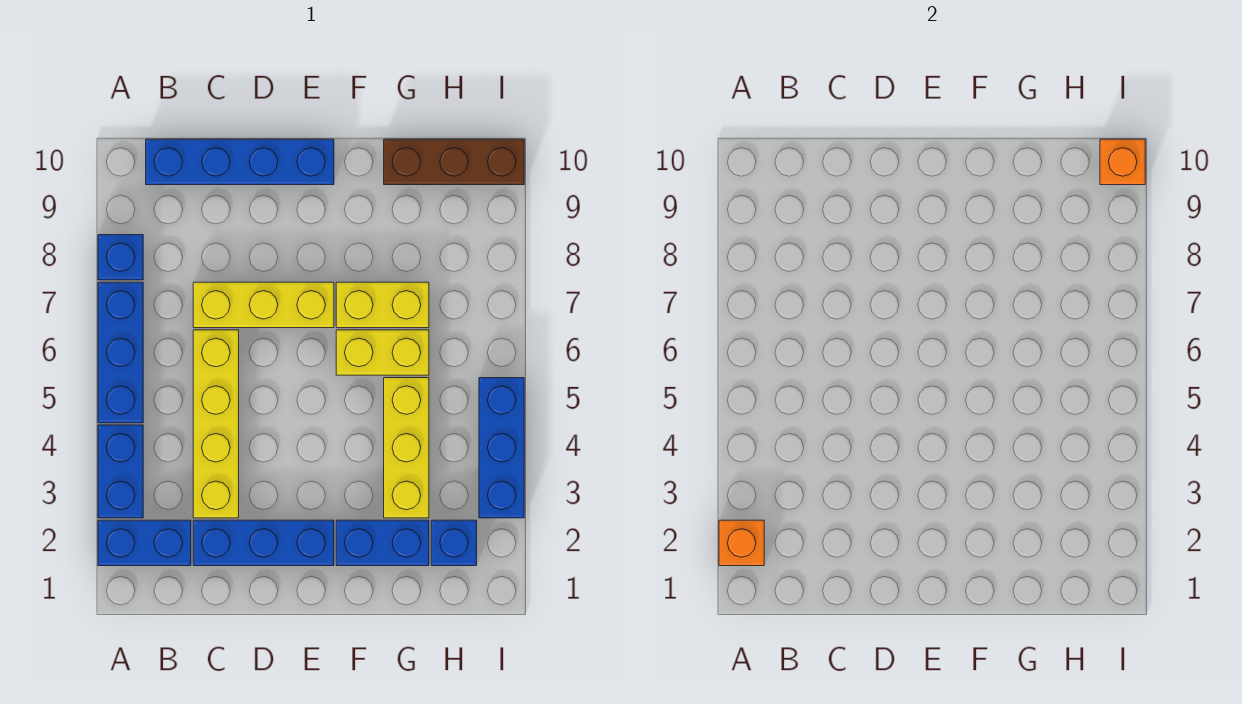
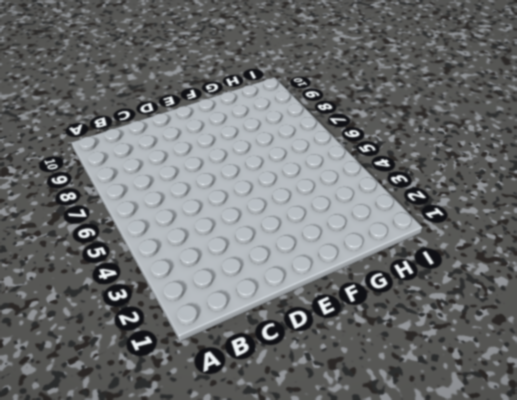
none -> blue brick A2:B2 level 1
none -> blue brick A3:A4 level 1
none -> blue brick A5:A7 level 1

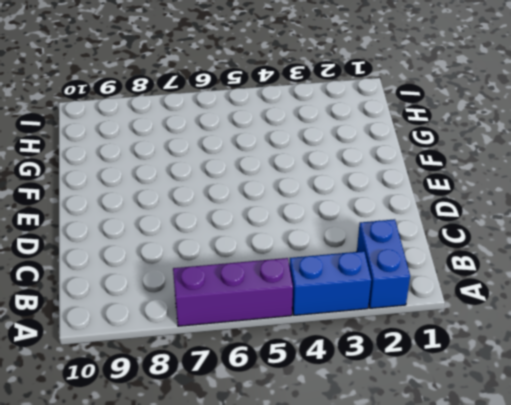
purple brick A5:A7 level 1 -> blue brick A5:A7 level 1
none -> blue brick A8 level 1
none -> blue brick B10:E10 level 1
none -> blue brick C2:E2 level 1

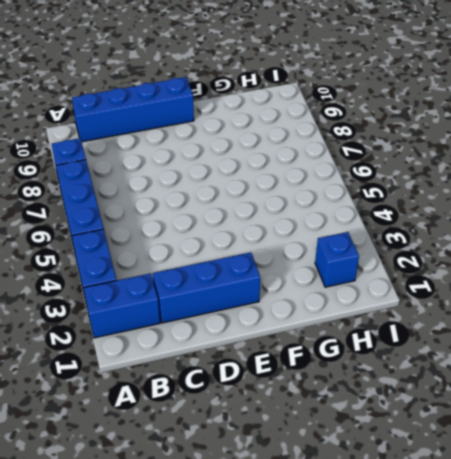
none -> yellow brick C3:C6 level 1
none -> yellow brick C7:E7 level 1
none -> blue brick F2:G2 level 1

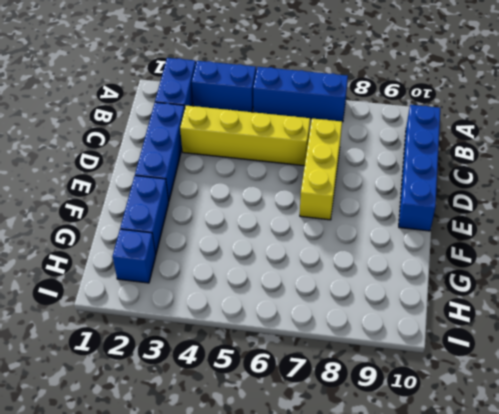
none -> blue brick A8 level 1
none -> yellow brick F6:G6 level 1
none -> yellow brick F7:G7 level 1

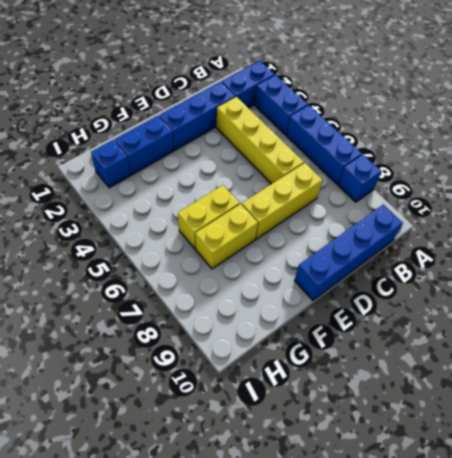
none -> yellow brick G3:G5 level 1
none -> brown brick G10:I10 level 1
none -> blue brick I3:I5 level 1

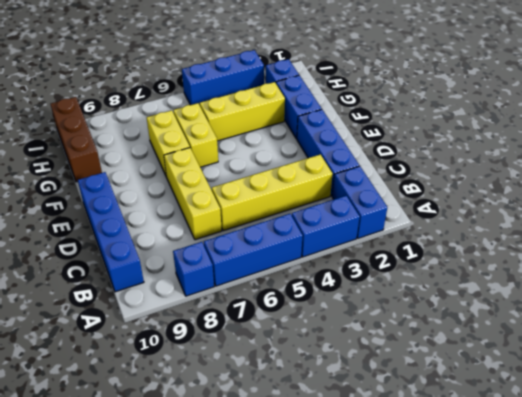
none -> orange brick A2 level 2
none -> orange brick I10 level 2

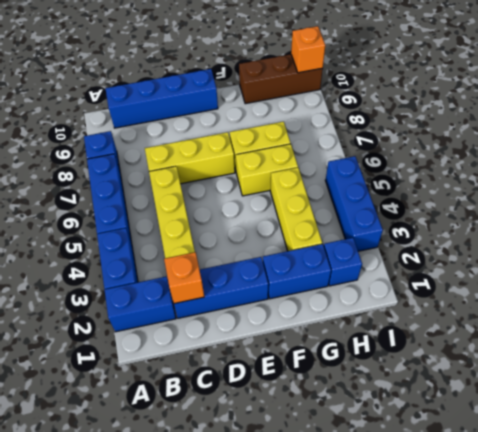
orange brick C2 level 2 -> orange brick A2 level 2

